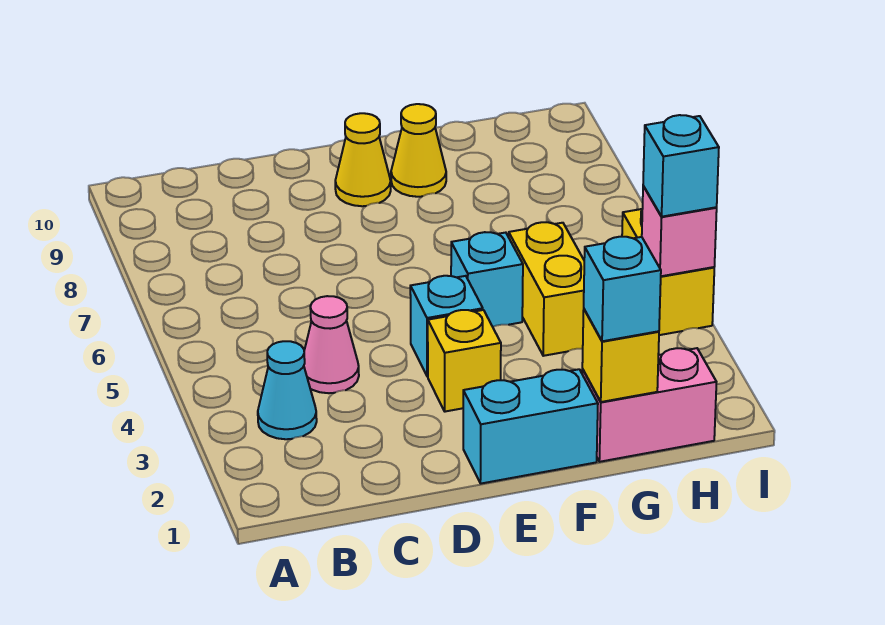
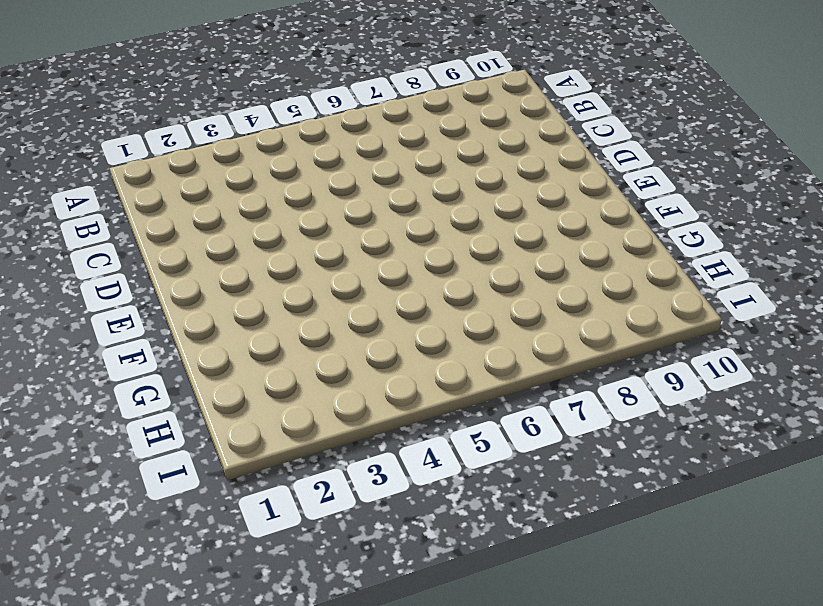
none -> cyan cone B3 level 1
none -> pink cone C4 level 1
none -> cyan brick E1:F1 level 1

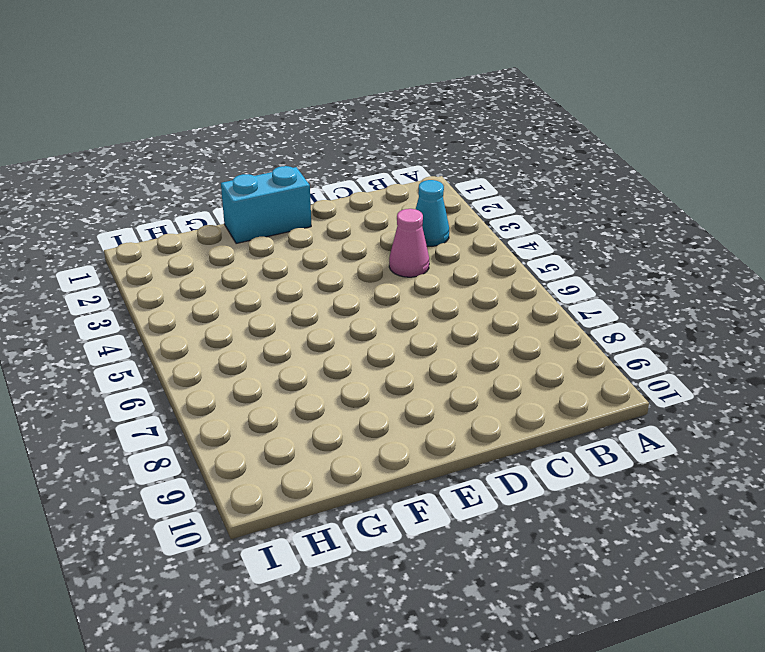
none -> yellow brick E3 level 1
none -> cyan brick E4 level 1
none -> yellow cone E9 level 1

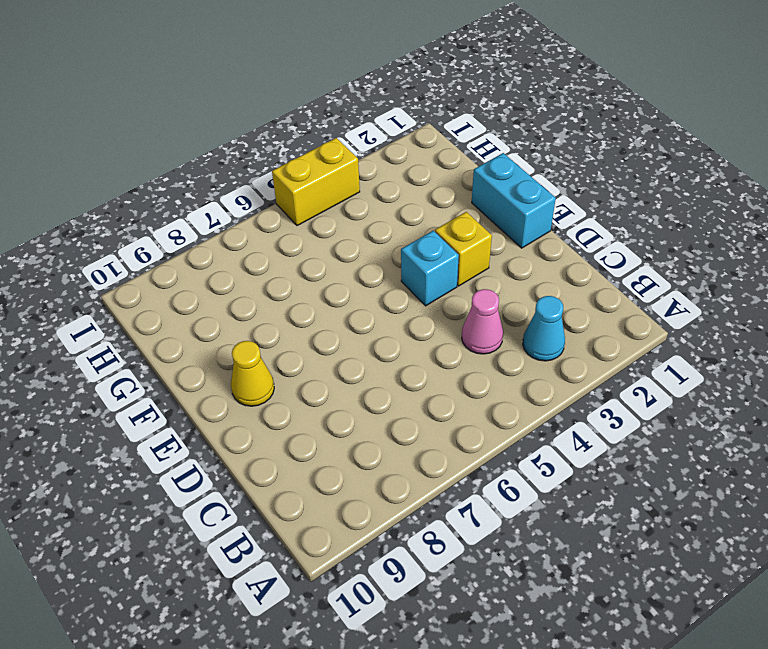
none -> cyan brick F5 level 1
none -> yellow cone F9 level 1
none -> pink brick G1:H1 level 1

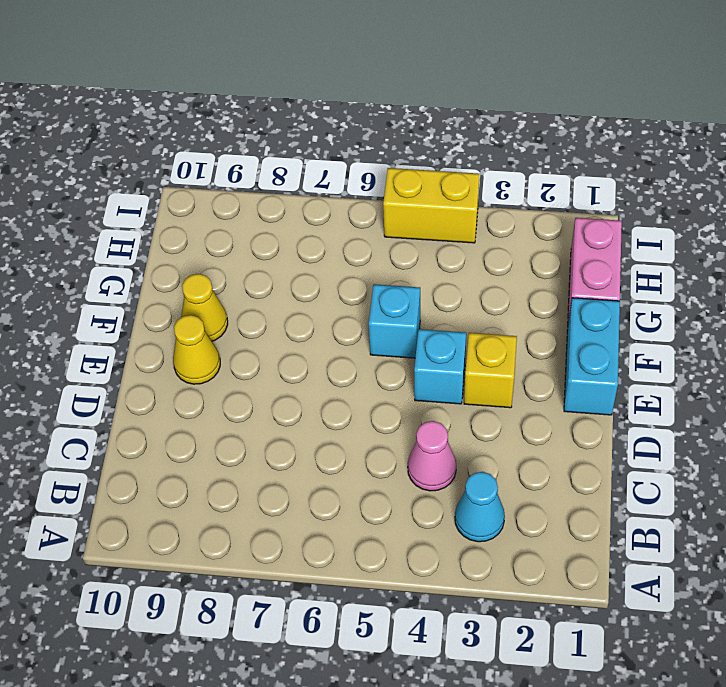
none -> yellow brick G4:G5 level 1
none -> yellow brick G1 level 2
none -> pink brick I4 level 2

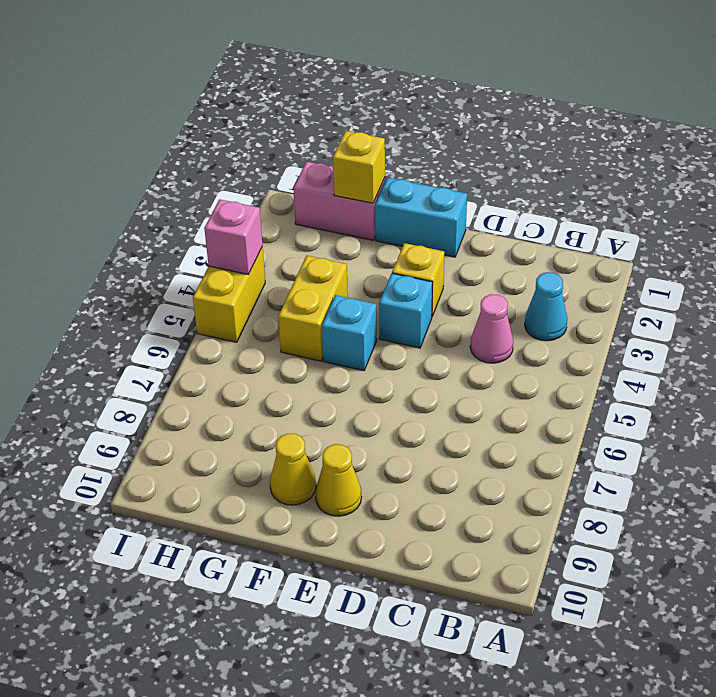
none -> cyan brick G1 level 3
none -> cyan brick I4 level 3

